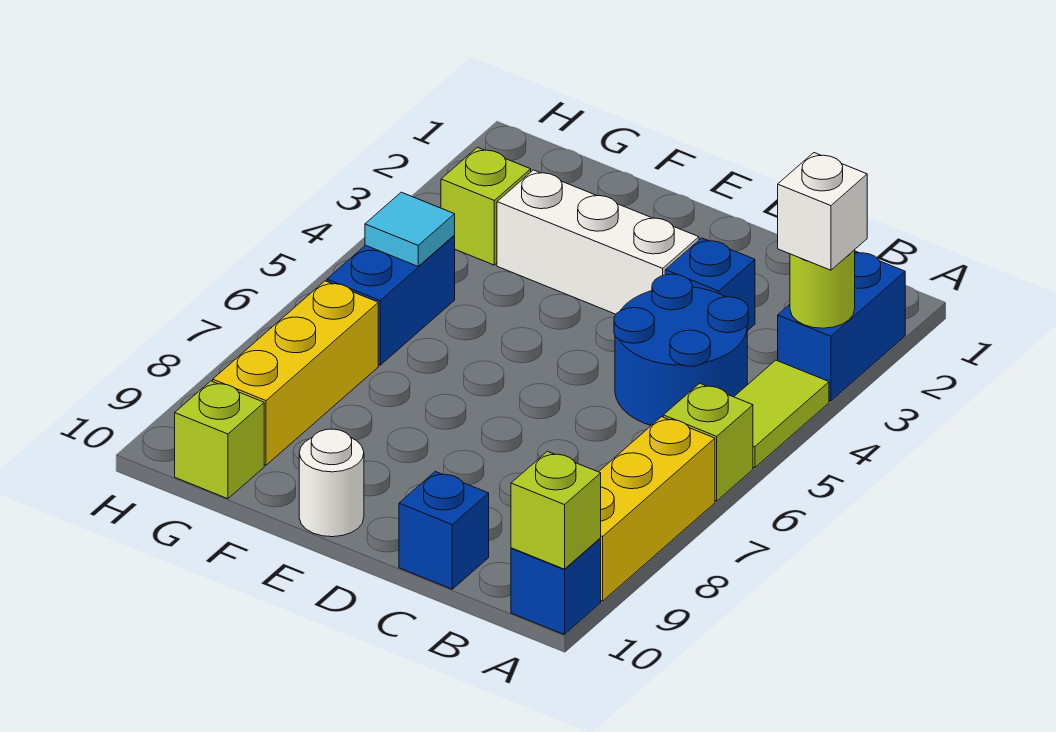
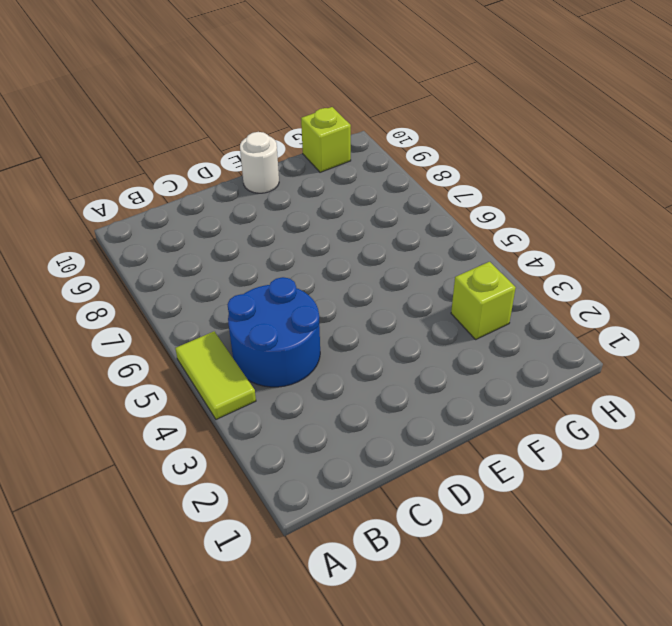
none -> blue brick A2:A3 level 1
none -> lime brick A6 level 1
none -> yellow brick A7:A9 level 1

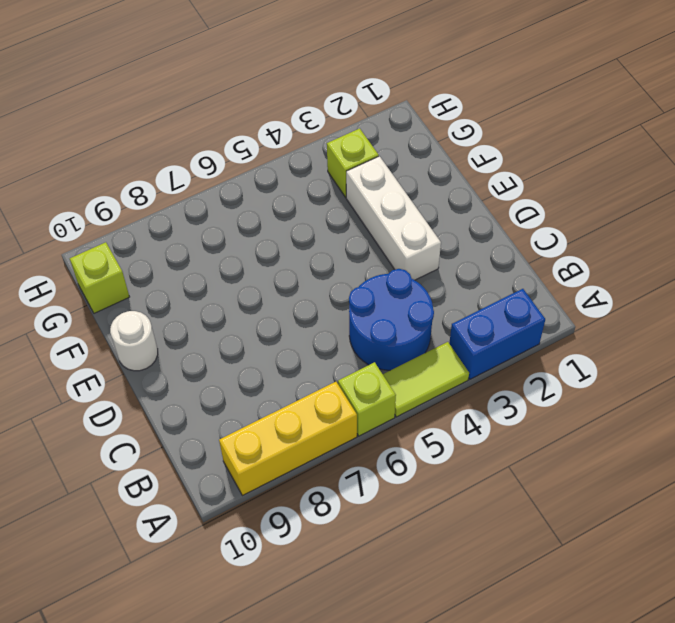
none -> blue brick A10 level 1
none -> blue brick C3 level 1
none -> blue brick C10 level 1

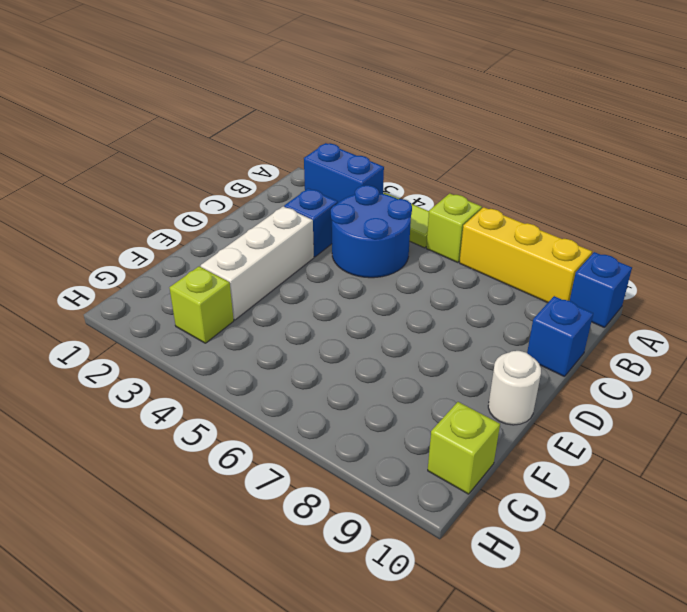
none -> blue brick G5:G6 level 1
none -> yellow brick G7:G9 level 1
none -> lime round brick A3 level 2

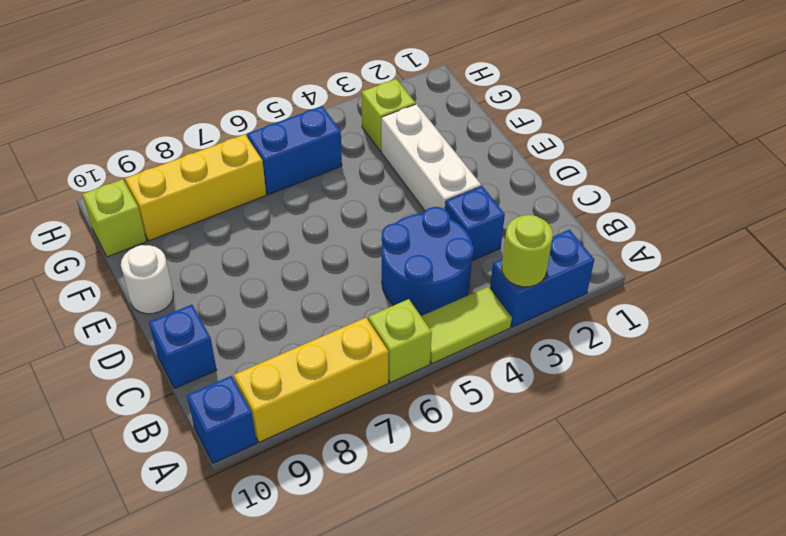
none -> lime brick A10 level 2
none -> cyan tile G5 level 2
none -> white brick A3 level 3

